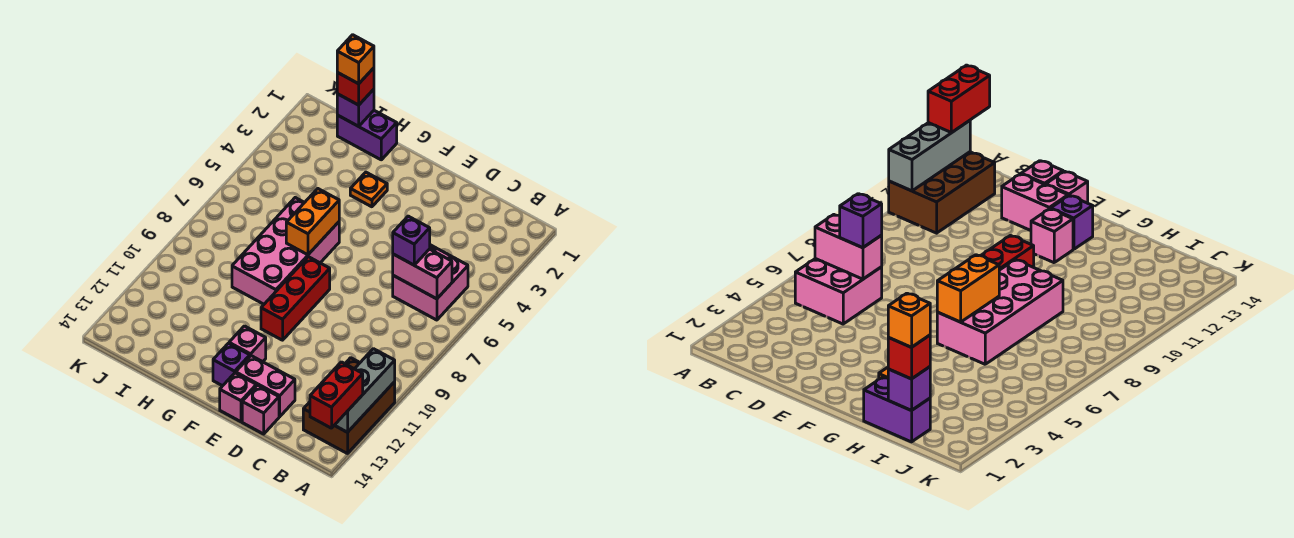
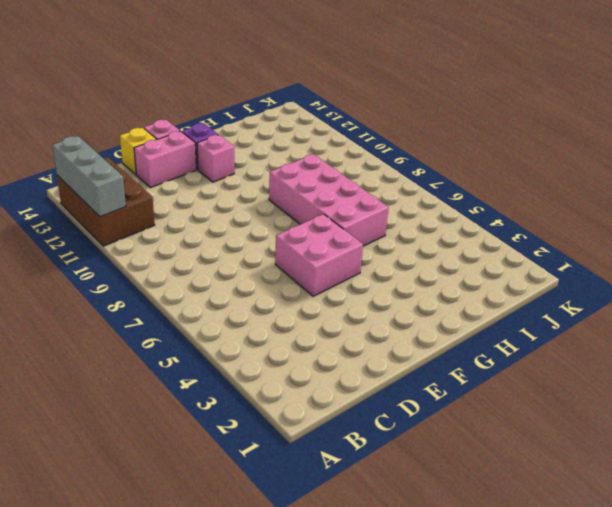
yellow brick D14 level 1 -> pink brick D14 level 1
pink brick E5:F6 level 1 -> pink brick B5:C6 level 1
none -> red brick F8:F10 level 1
none -> orange plate G3 level 1
none -> purple brick H1:I1 level 1

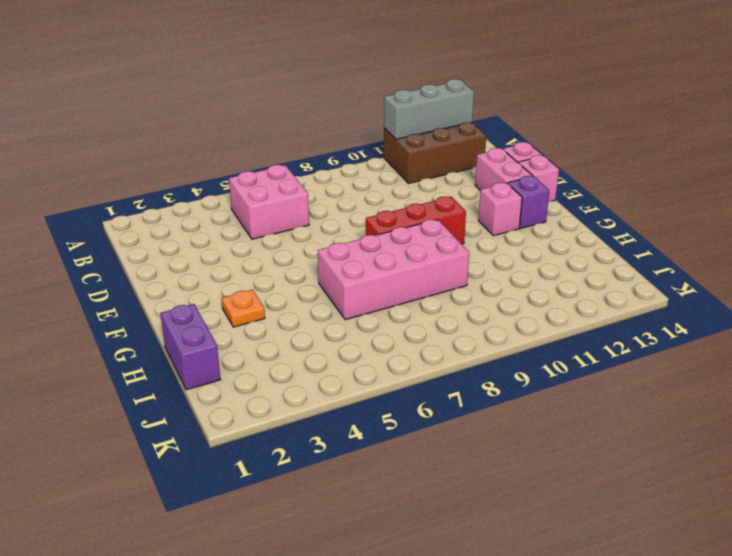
none -> pink brick B6:C6 level 2
none -> orange brick G6:G7 level 2
none -> purple brick I1 level 2

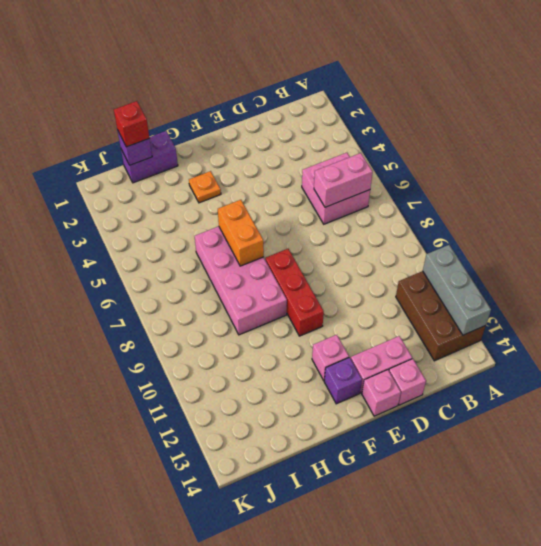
none -> red brick A13:A14 level 3
none -> purple brick C6 level 3
none -> orange brick I1 level 4

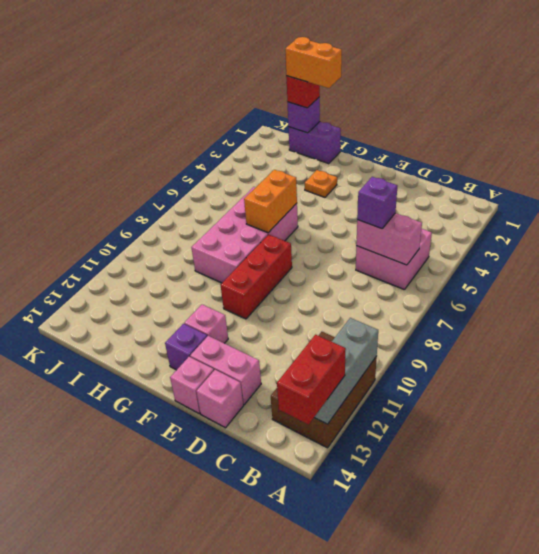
orange brick H1:I1 level 4 -> orange brick I1 level 4

